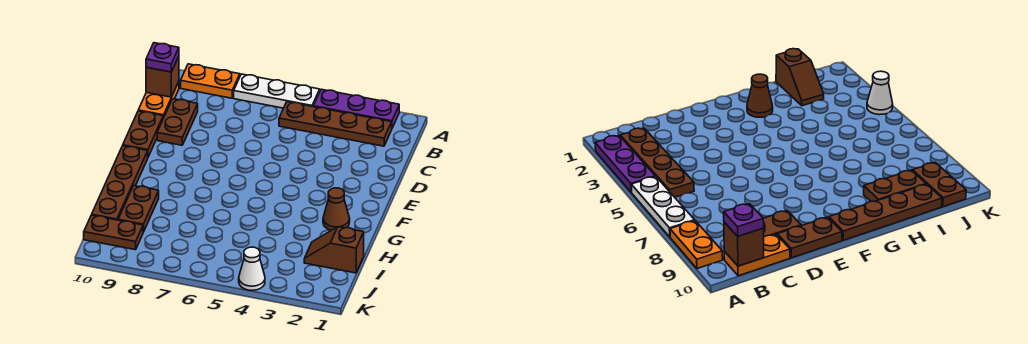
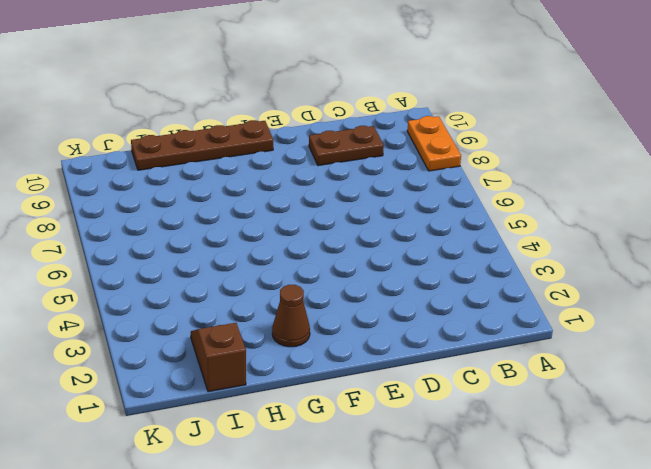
none -> purple plate A2:A4 level 1
none -> white plate A5:A7 level 1
none -> brown plate B2:B5 level 1

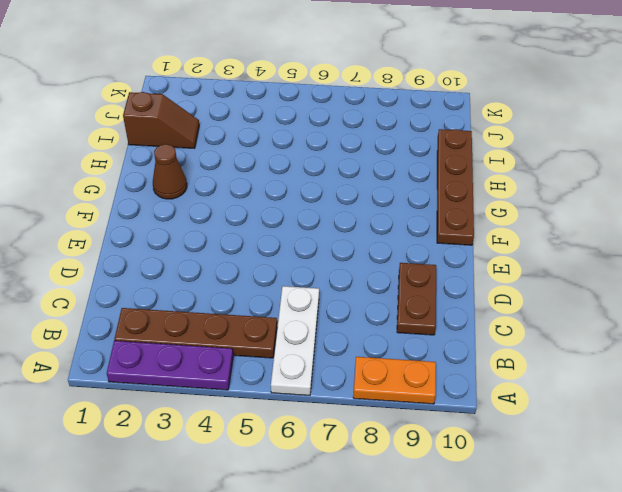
white plate A6:C6 level 1 -> white plate A5:A7 level 1
none -> orange plate B10:C10 level 1
none -> brown plate D10:E10 level 1
none -> brown plate H9:I9 level 1

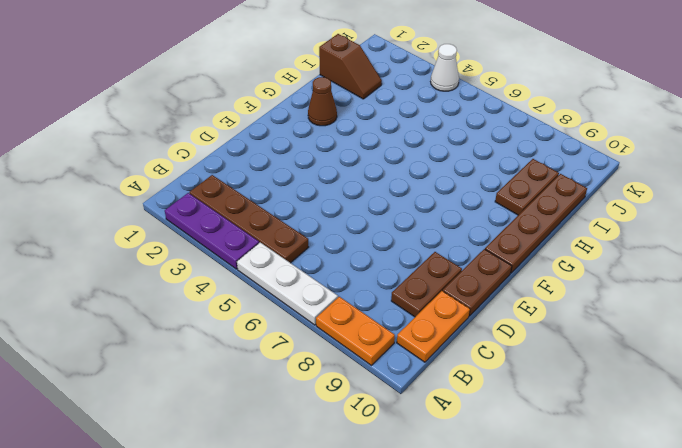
none -> brown plate J9:J10 level 1
none -> brown brick B10 level 2
none -> purple plate B10 level 3

